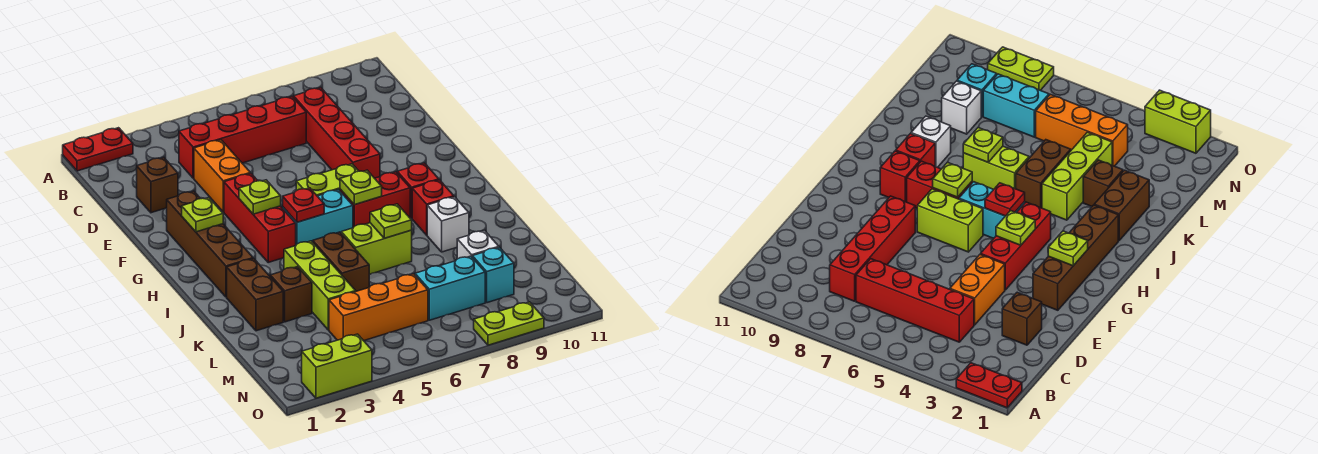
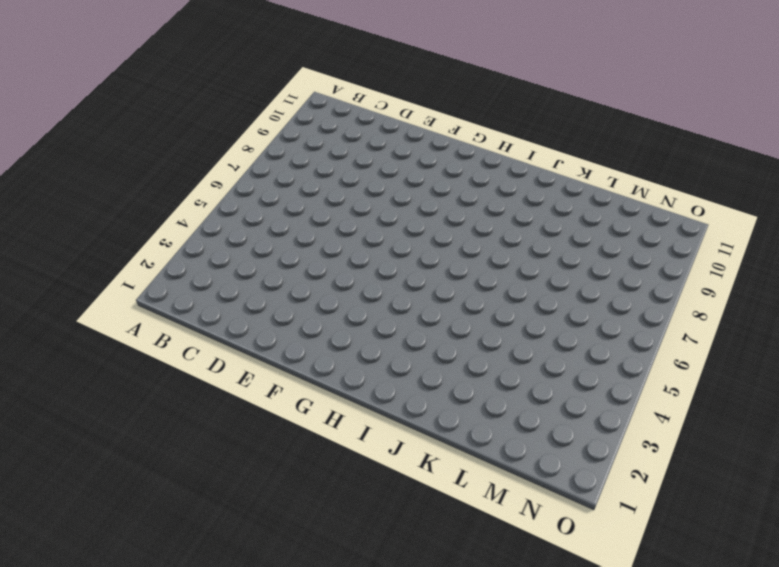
none -> red plate A1:A2 level 1
none -> red brick C4:C7 level 1
none -> red brick C8:F8 level 1

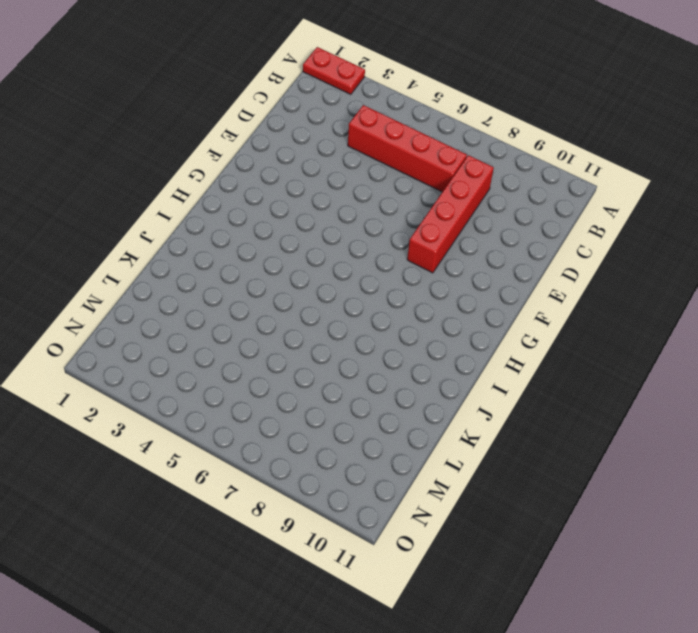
none -> brown brick D2 level 1
none -> orange brick D4:E4 level 1
none -> brown brick F2:I2 level 1

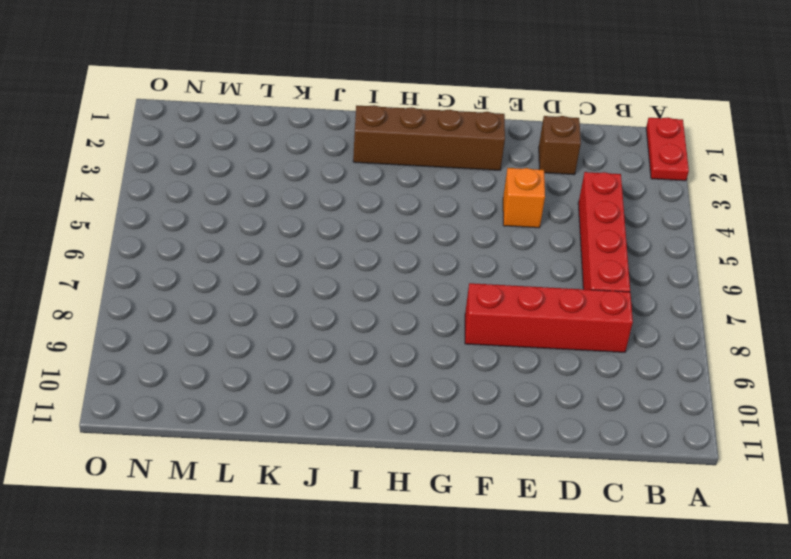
orange brick E4 level 1 -> orange brick D4:E4 level 1
none -> red brick F4:H4 level 1
none -> lime brick G6:G7 level 1
none -> cyan brick H5:H6 level 1

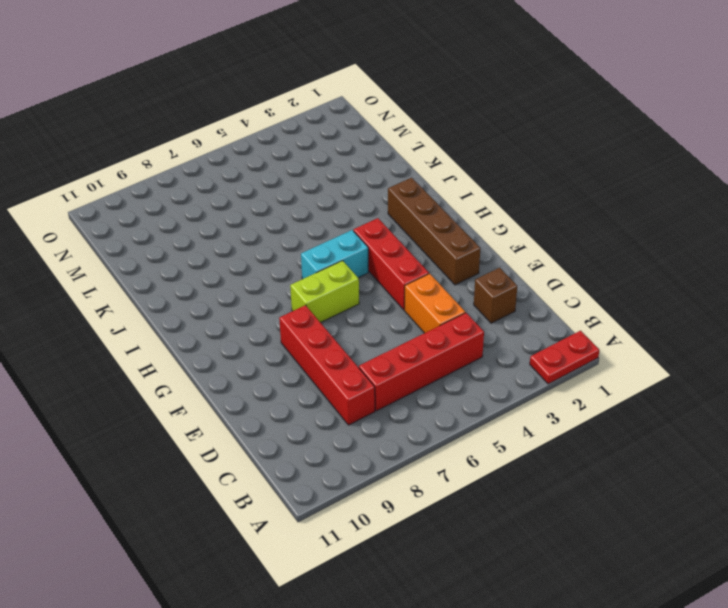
none -> red brick H7:H8 level 1
none -> red brick H9 level 1
none -> red brick I9 level 1

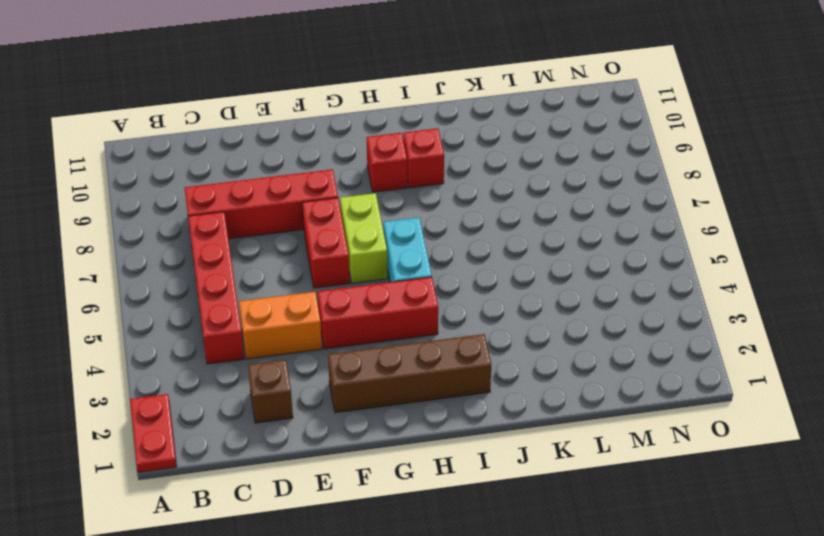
red brick F6:F7 level 1 -> red brick H7:H8 level 1
none -> brown brick J2:K2 level 1
none -> lime brick J4:L4 level 1
none -> brown brick J5:K5 level 1

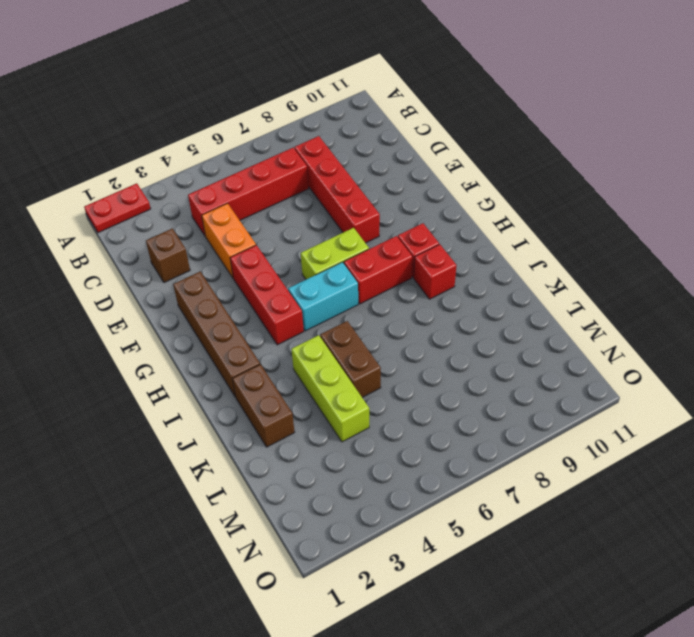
none -> lime brick J6:J7 level 1
none -> white brick J9 level 1
none -> brown brick K3 level 1

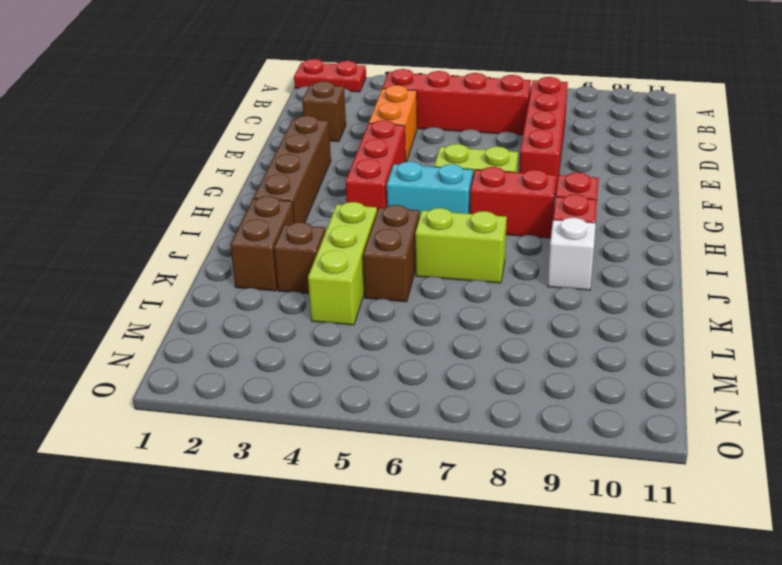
none -> white brick L9 level 1
none -> orange brick M4:M6 level 1
none -> cyan brick M7:M8 level 1

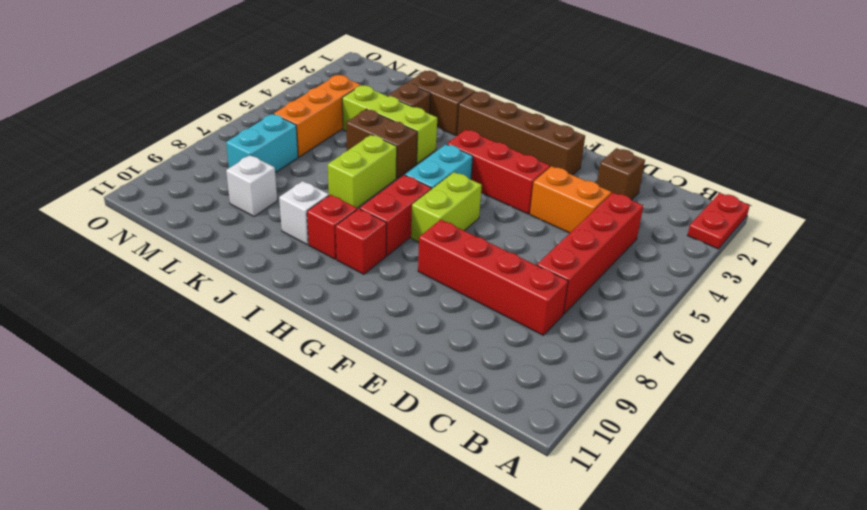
none -> cyan brick M9 level 1
none -> lime brick O2:O3 level 1
none -> lime plate O8:O9 level 1

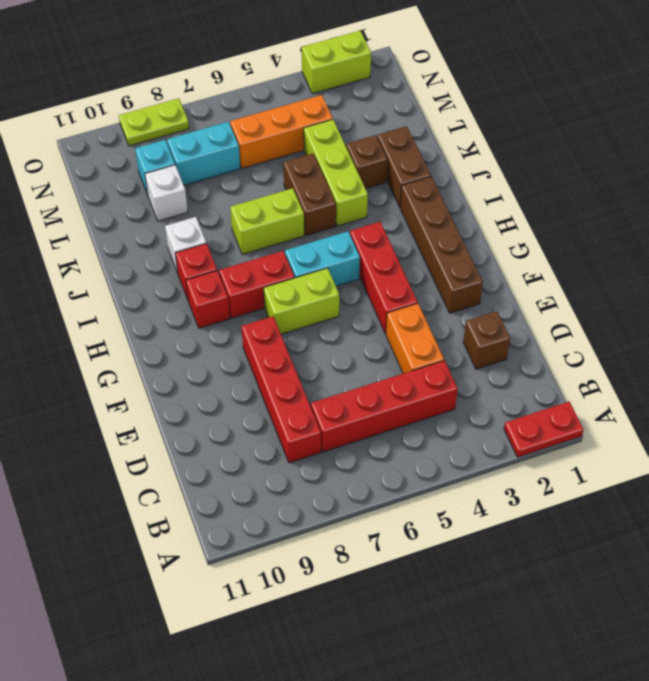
none -> lime plate G2 level 2
none -> lime plate G4 level 2
none -> red plate H5 level 2

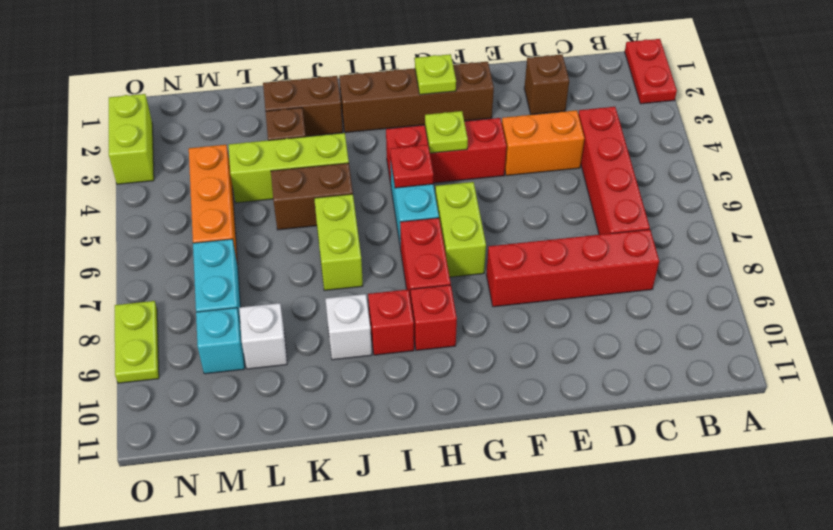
none -> lime plate H7 level 2
none -> lime plate J7 level 2

